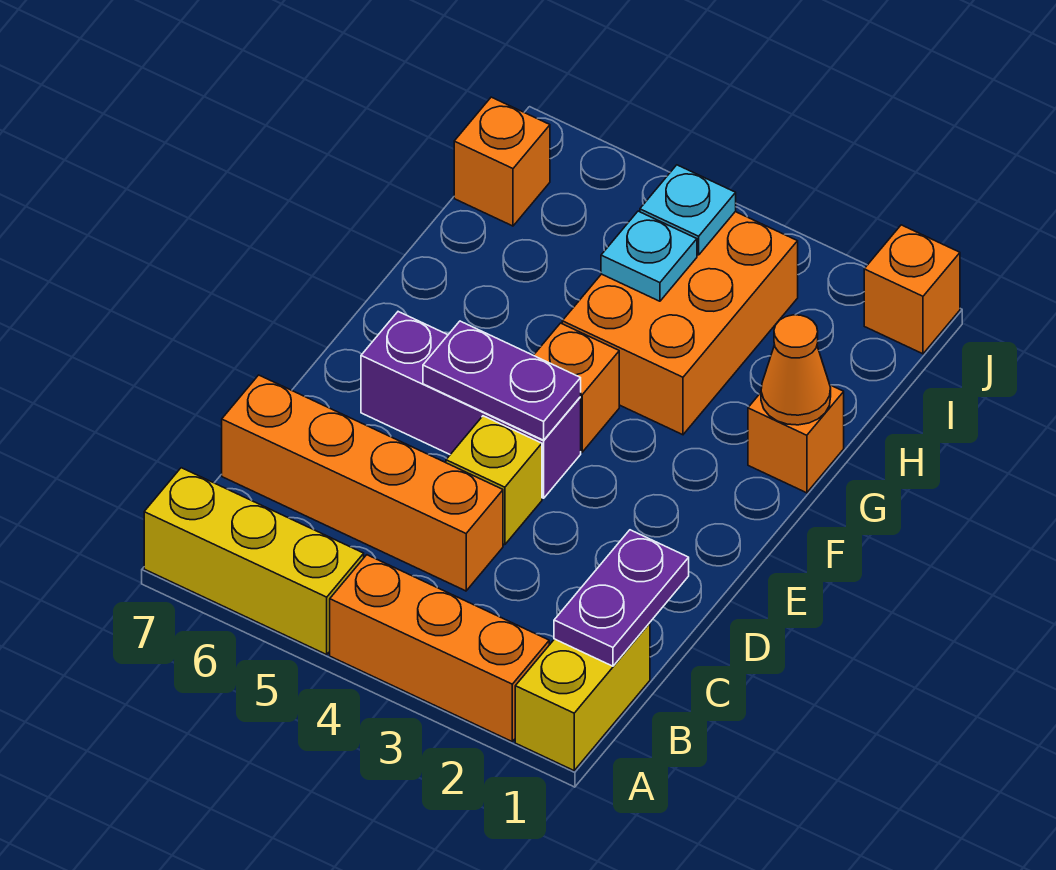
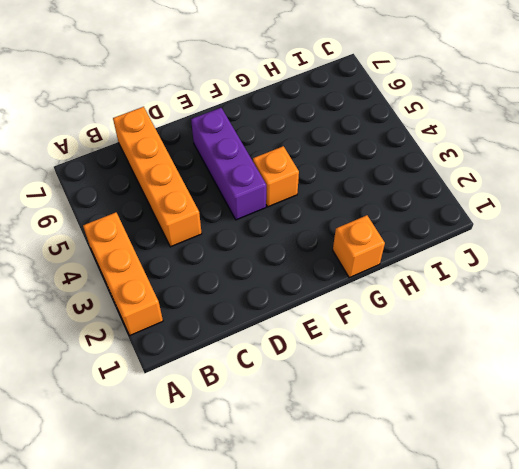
none -> yellow brick A1:B1 level 1
none -> yellow brick A5:A7 level 1
none -> yellow brick D4 level 1

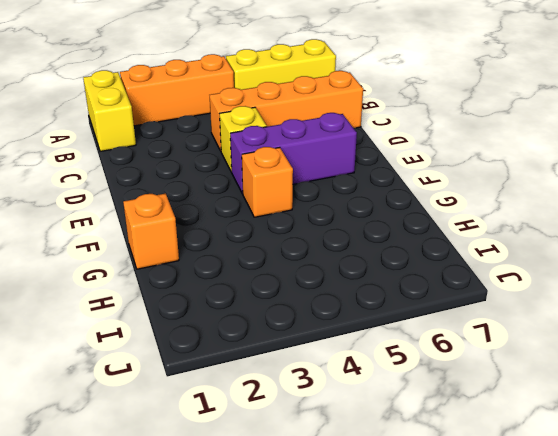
none -> orange brick G3:I4 level 1
none -> orange brick I7 level 1
none -> orange brick J1 level 1

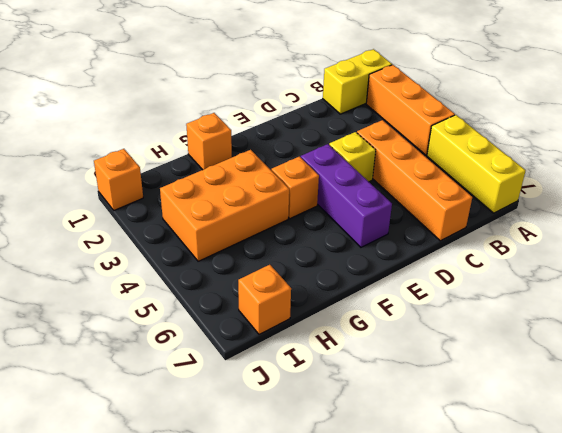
none -> purple plate B1:C1 level 2
none -> purple plate E4:E5 level 2
none -> orange cone G1 level 2

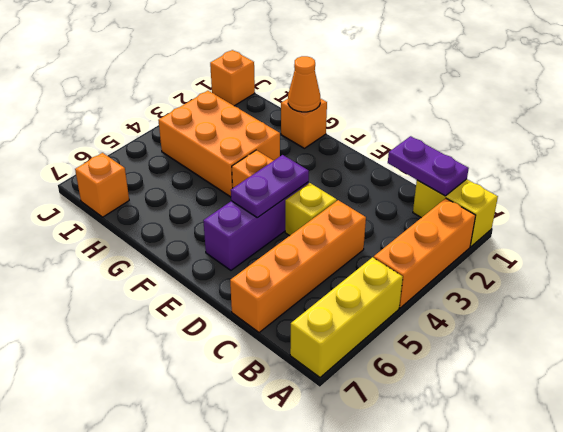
none -> cyan plate H4 level 2
none -> cyan plate I4 level 2

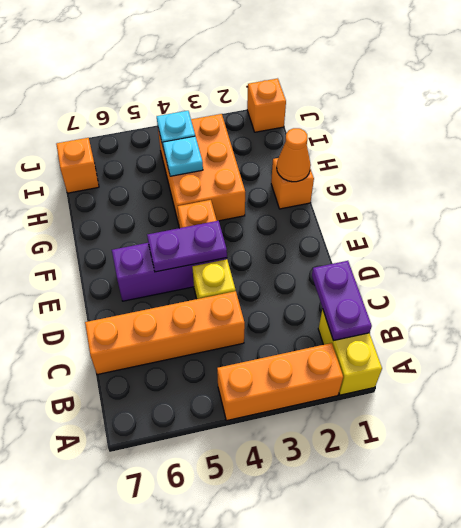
none -> yellow brick A5:A7 level 1

